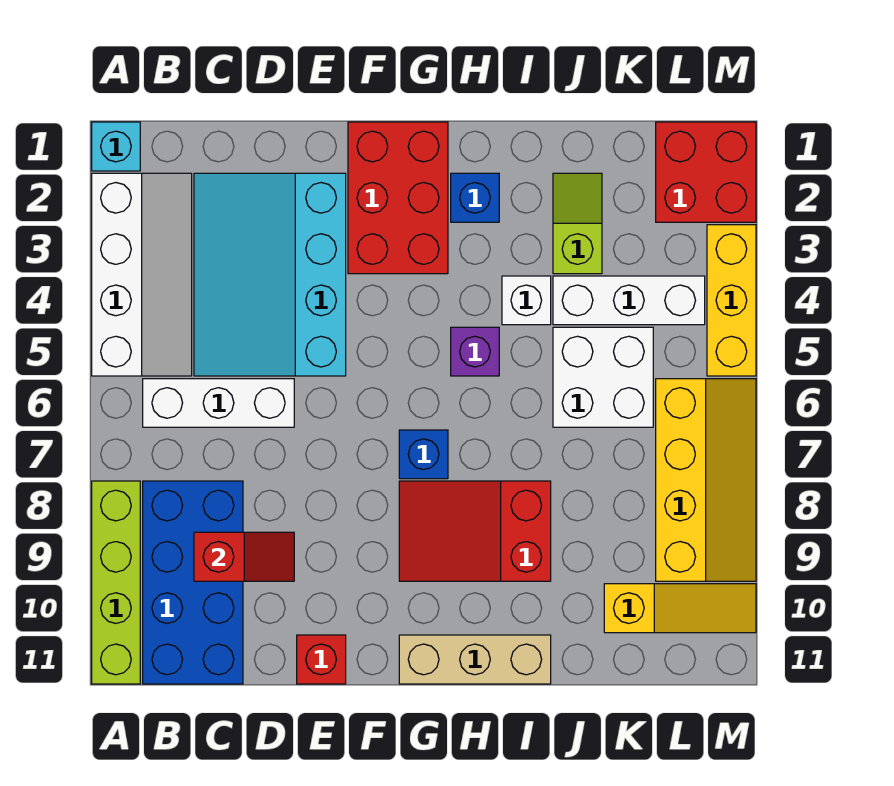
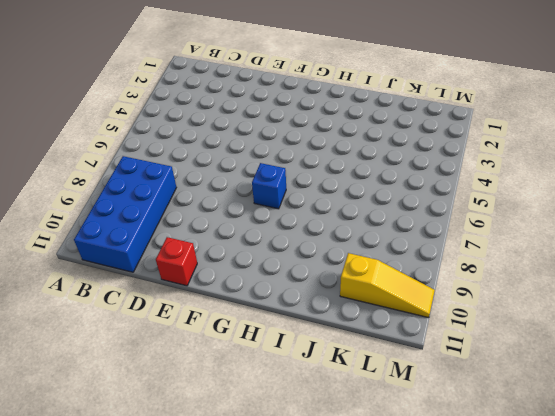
none -> cyan brick A1 level 1
none -> white slope A2:B5 level 1 top A
none -> lime brick A8:A11 level 1

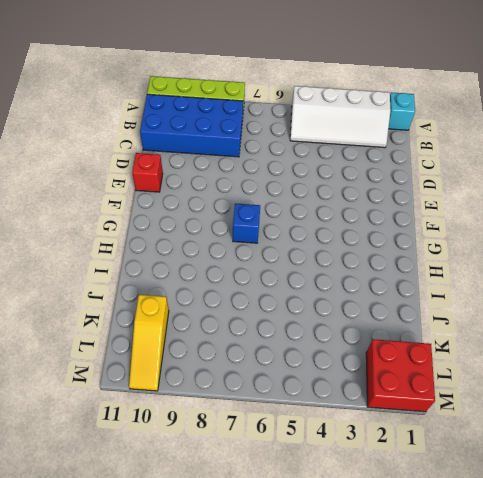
none -> white brick B6:D6 level 1
none -> cyan slope C2:E5 level 1 top E
none -> red brick F1:G3 level 1

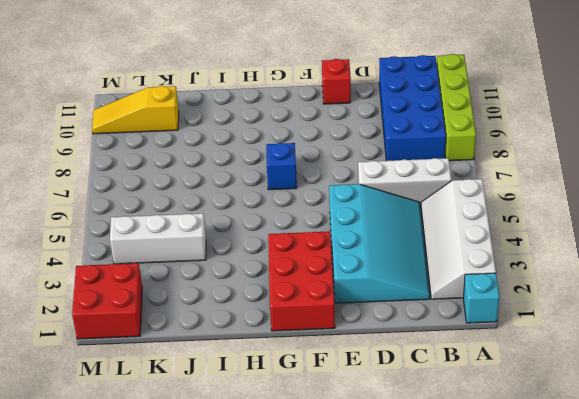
none -> red slope G8:I9 level 1 top I
none -> tan brick G11:I11 level 1
none -> blue brick H2 level 1

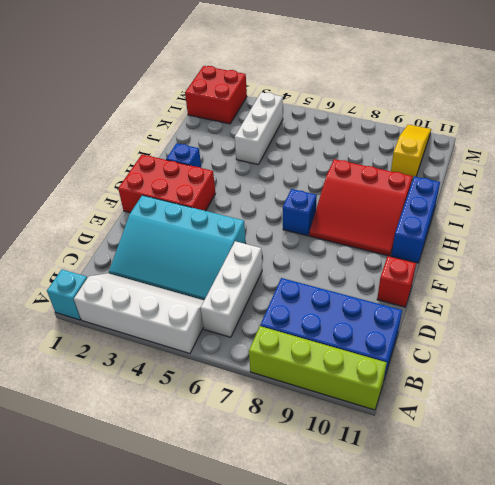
red slope G8:I10 level 1 top I -> red slope G8:I9 level 1 top I
blue brick G11:I11 level 1 -> tan brick G11:I11 level 1
none -> purple brick H5 level 1
none -> white brick I4 level 1
none -> lime slope J2:J3 level 1 top 3

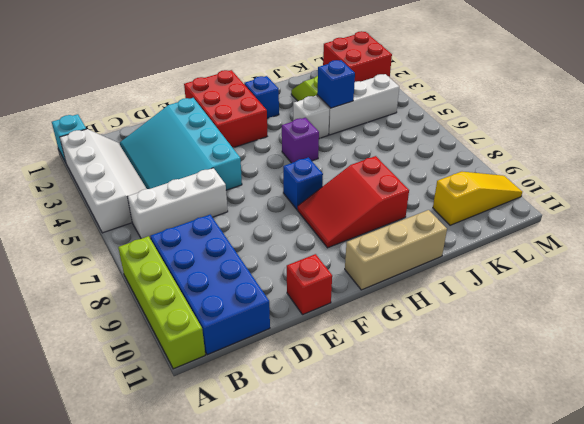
blue brick J4 level 2 -> none
none -> white brick J5:K6 level 1
none -> yellow slope L6:M9 level 1 top L
none -> yellow brick M3:M5 level 1

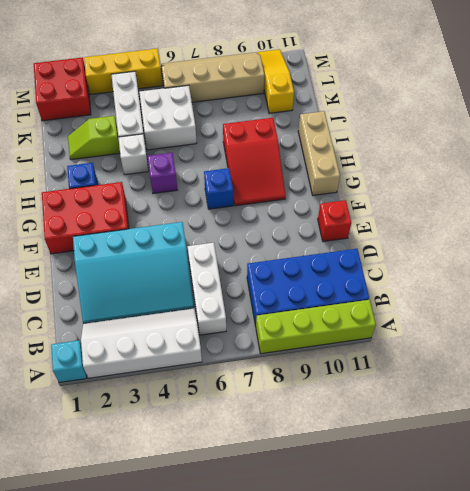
tan slope L6:M9 level 1 top L -> yellow slope L6:M9 level 1 top L
none -> red slope C9:D9 level 2 top C

